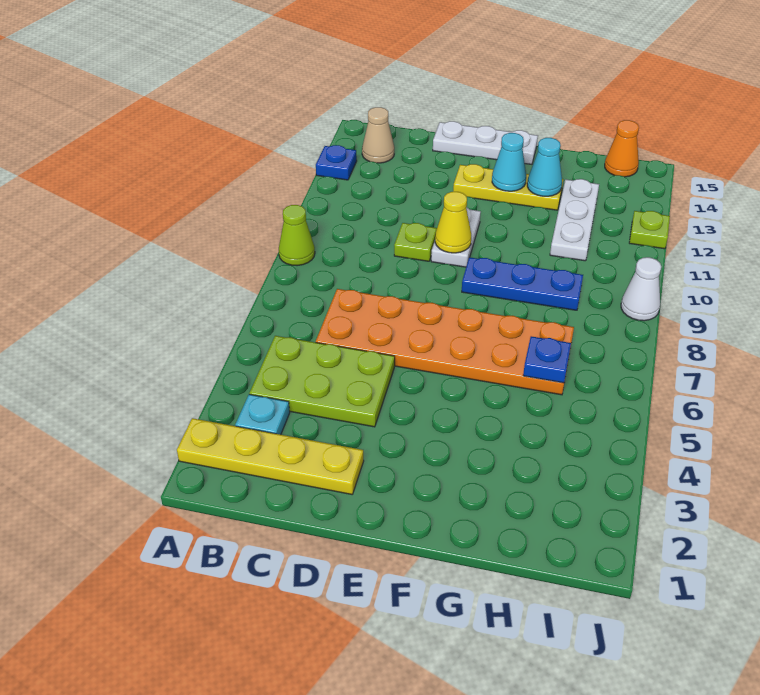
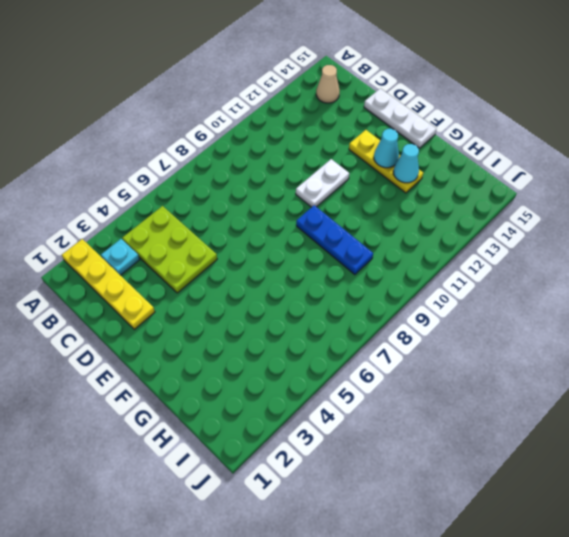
none -> lime cone A9 level 1
none -> blue plate A13 level 1
none -> orange plate C6:H7 level 1

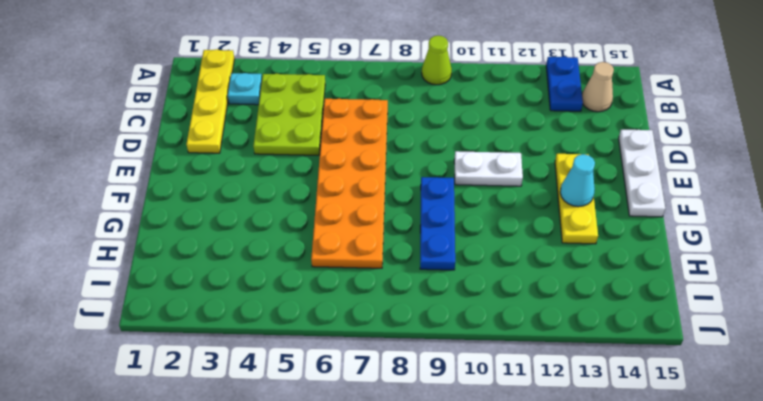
blue plate A13:B13 level 1 -> blue plate A13 level 1
none -> lime plate D10 level 1
none -> white plate H11:H13 level 1
none -> orange cone I15 level 1

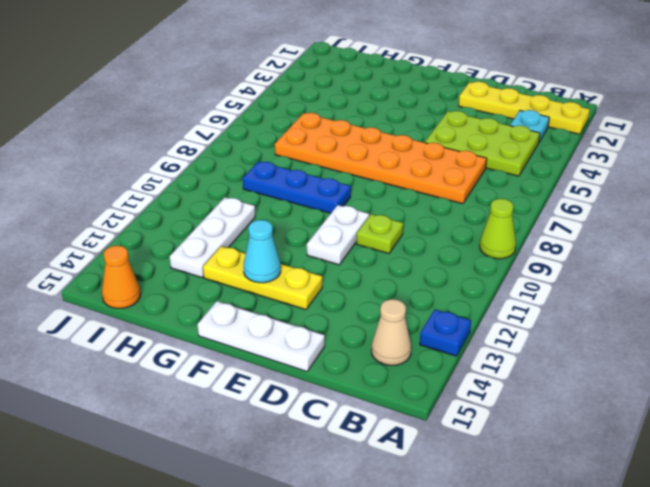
none -> white cone J9 level 1
none -> lime plate J12 level 1
none -> yellow cone E10 level 2

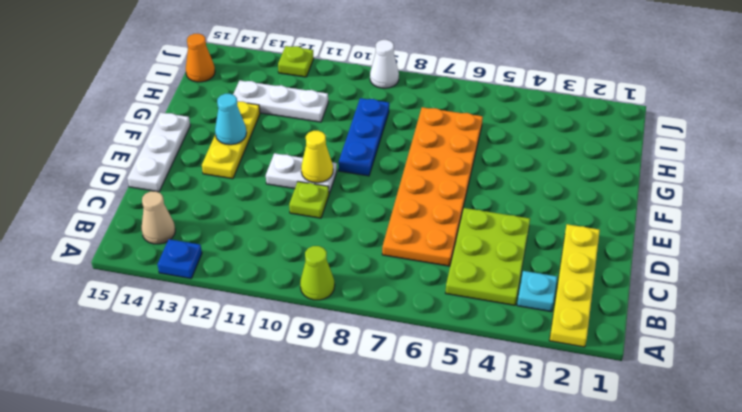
none -> cyan cone G13 level 2
none -> blue plate H6 level 2

